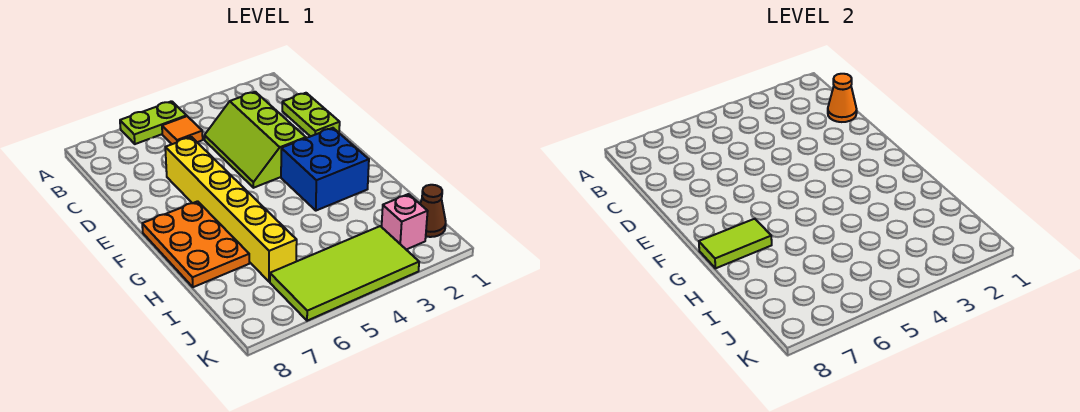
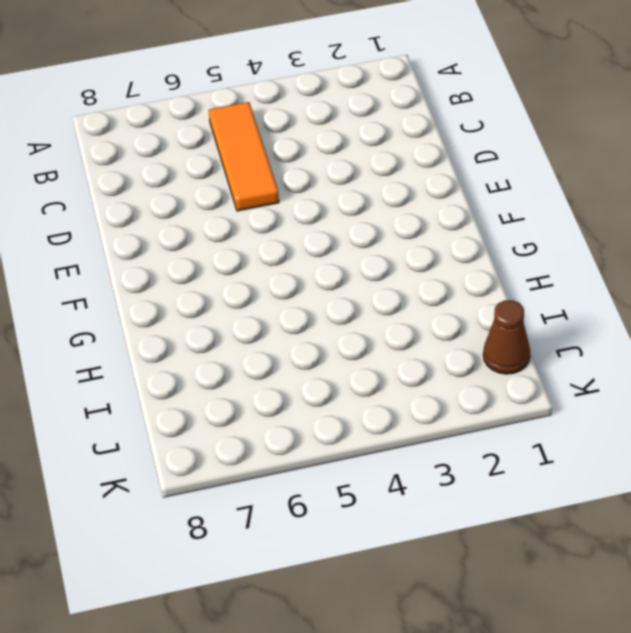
orange tile B5:D5 level 1 -> orange tile B5 level 1
none -> lime plate A5:A6 level 1
none -> lime plate C1:D1 level 1
none -> lime slope C3:E4 level 1 top 3

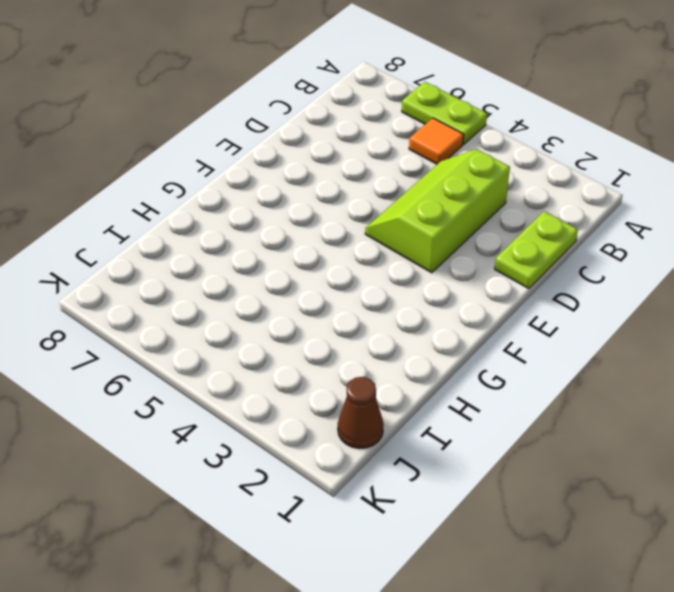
none -> yellow brick D6:I6 level 1
none -> blue brick F2:G3 level 1
none -> orange plate F7:H8 level 1

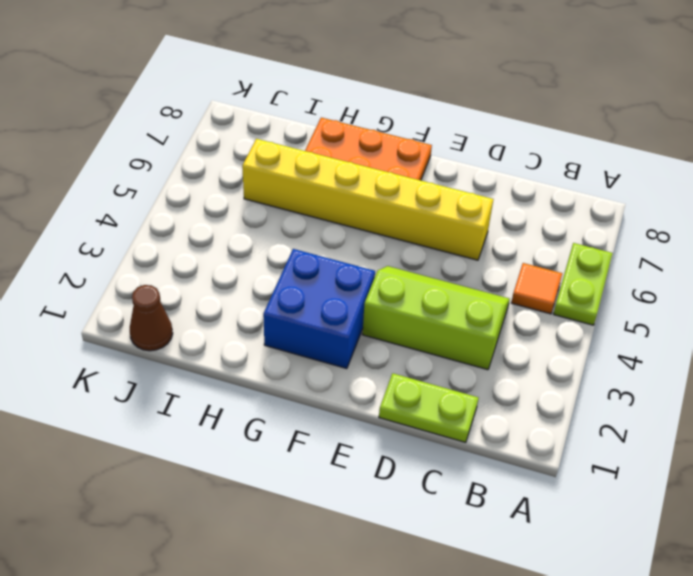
none -> pink brick J2 level 1
none -> lime tile J3:K6 level 1
none -> orange cone C1 level 2

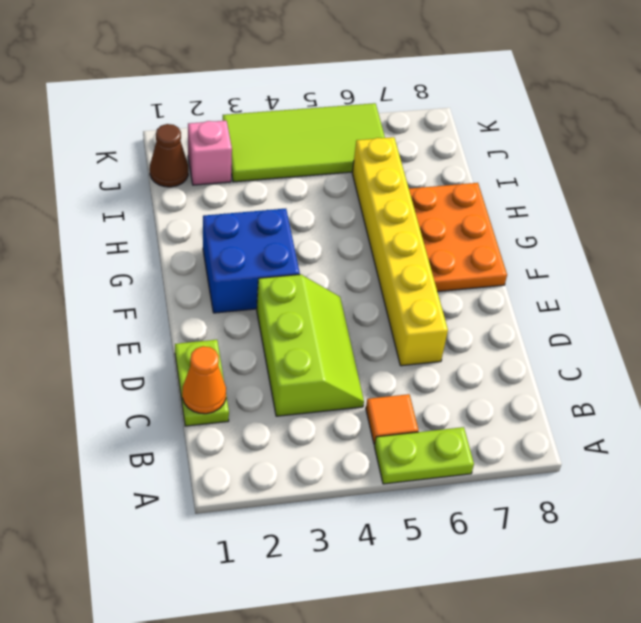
none -> lime tile G7:G8 level 2

